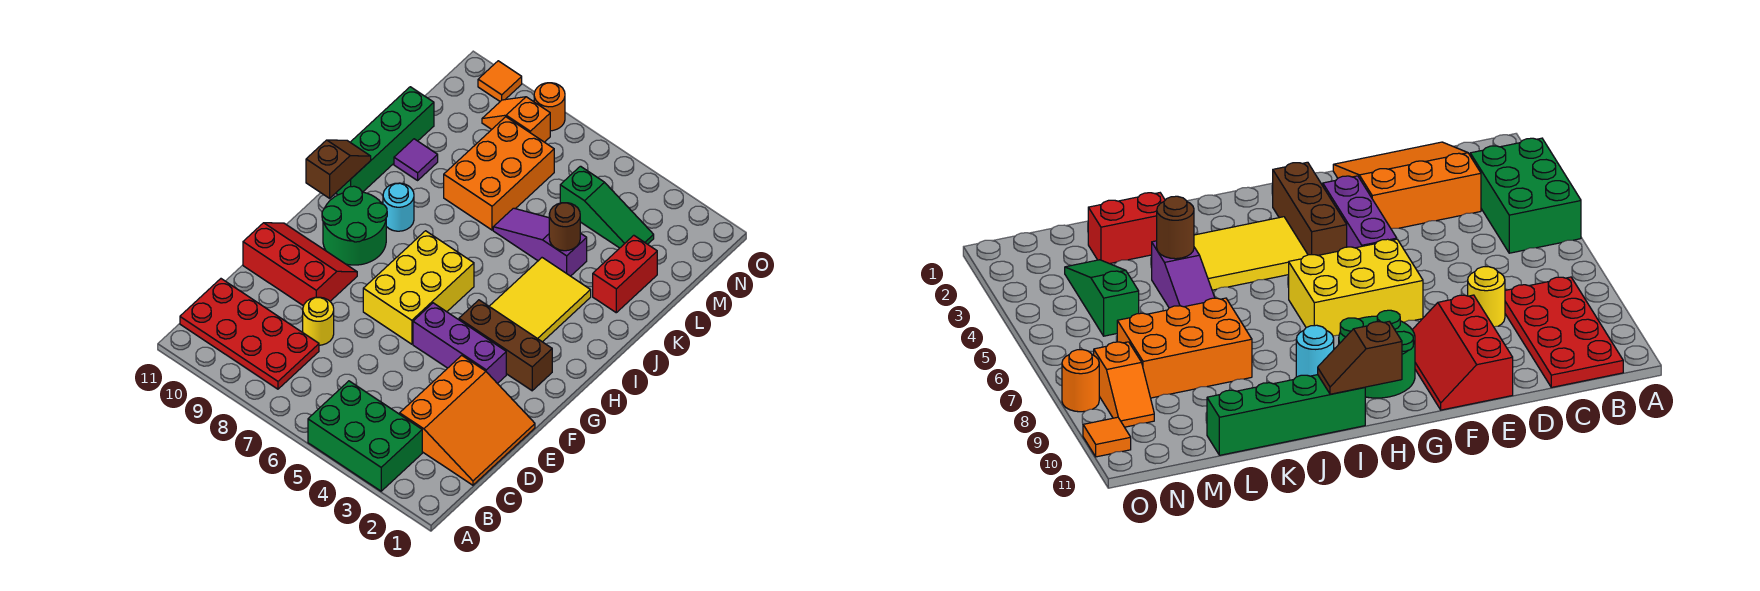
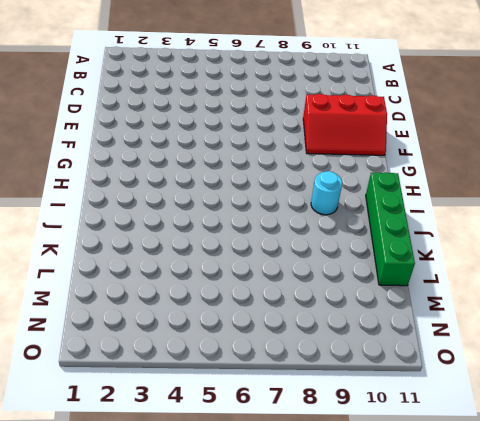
none -> green brick A3:B5 level 1
none -> red plate B8:C11 level 1
none -> orange slope C1:E3 level 1 top 3

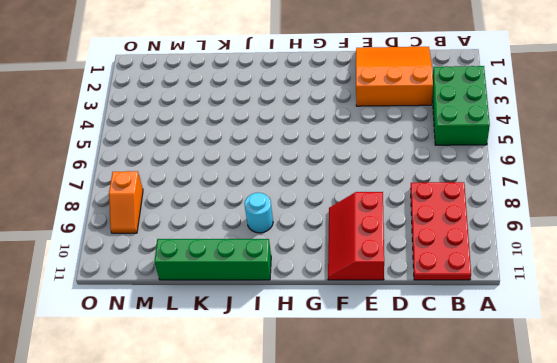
none -> yellow round brick D8 level 1
none -> purple brick F3:F5 level 1
none -> yellow brick F6:H7 level 1

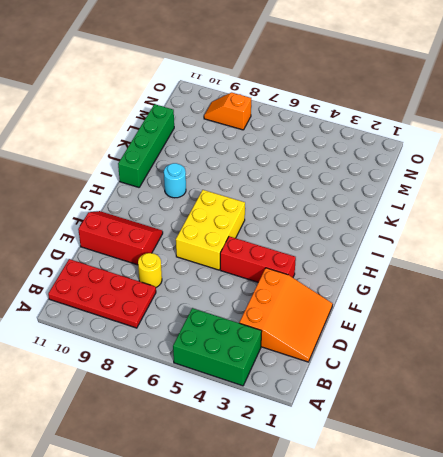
red brick F3:F5 level 1 -> purple brick F3:F5 level 1
none -> brown brick G2:G4 level 1
none -> green round brick G9:H10 level 1
none -> yellow tile H3:J4 level 1

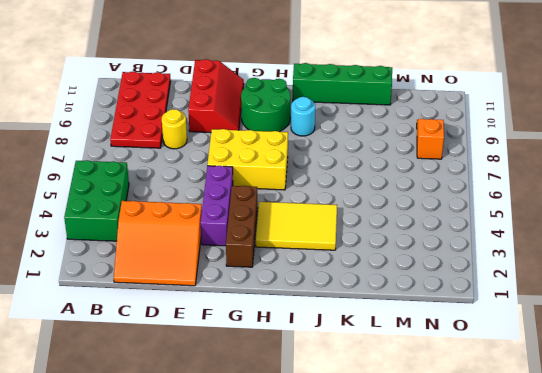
none -> red brick K2:L2 level 1
none -> purple slope K4:K6 level 1 top 4
none -> orange brick K7:M8 level 1

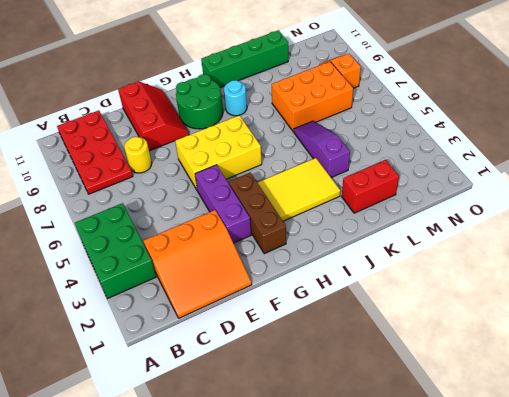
none -> purple tile K10 level 1
none -> green slope M3:M5 level 1 top 5
none -> orange round brick O8 level 1

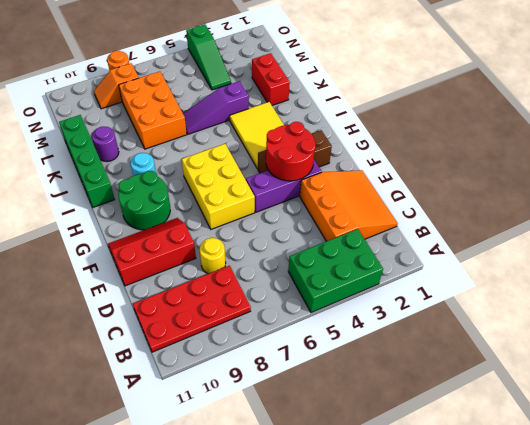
red round brick F3:G4 level 2 -> none
purple round brick K10 level 1 -> purple tile K10 level 1
green slope M4:O4 level 1 top O -> green slope M3:M5 level 1 top 5
none -> orange tile O10 level 1
none -> brown slope H11:I11 level 2 top H
none -> brown round brick K4 level 2

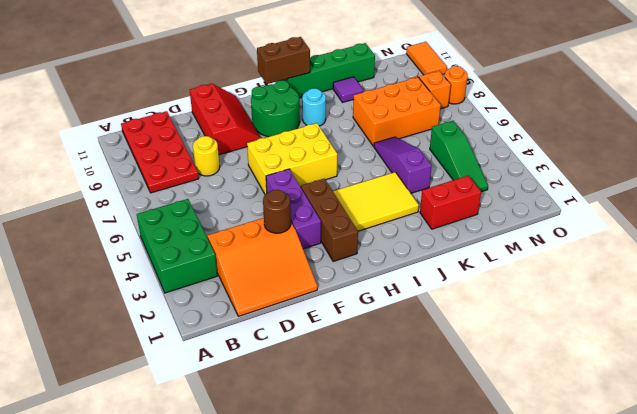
brown round brick E3 level 2 -> brown round brick K4 level 2
brown brick H11:I11 level 2 -> brown slope H11:I11 level 2 top H
orange tile O10:O11 level 1 -> orange tile O10 level 1

